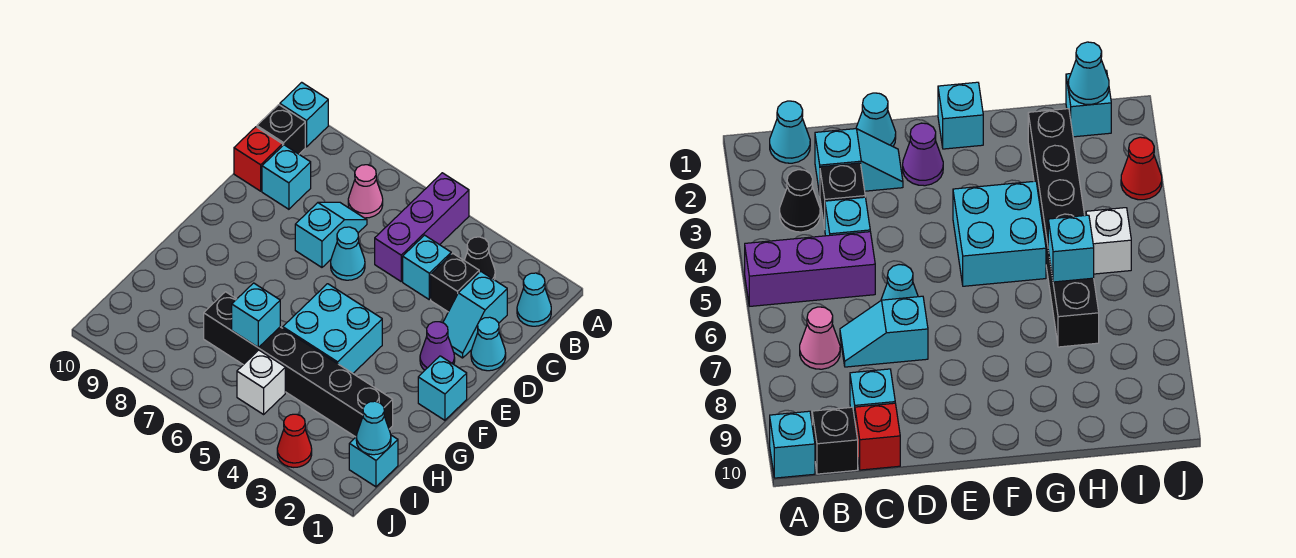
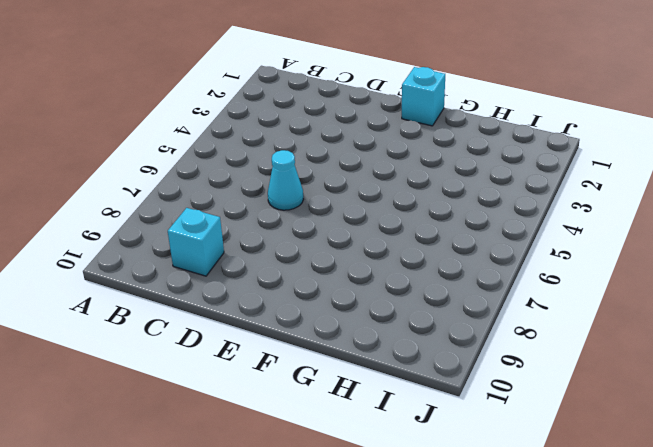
none -> purple brick A5:C5 level 1
none -> cyan brick A10 level 1
none -> cyan cone B1 level 1

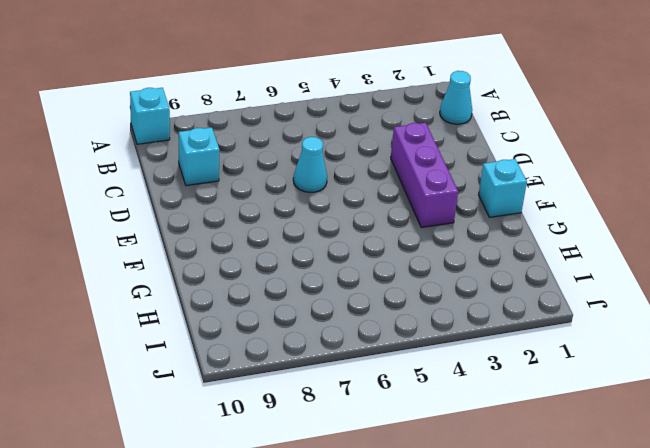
purple brick D3:F3 level 1 -> purple brick A5:C5 level 1
none -> black cone B3 level 1
none -> pink cone B7 level 1
none -> black brick B10 level 1

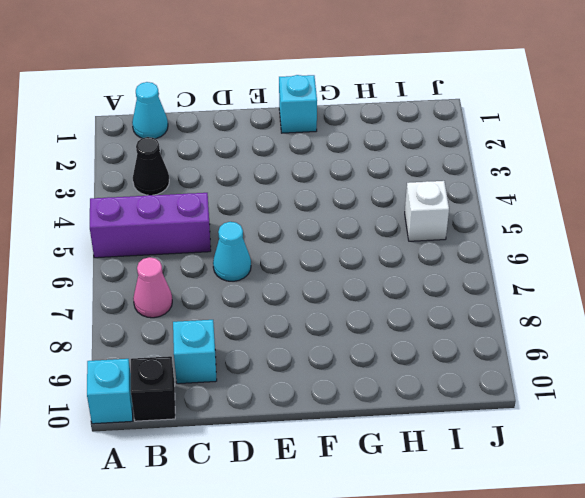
none -> cyan slope C2:D2 level 1 top C
none -> black brick C3 level 1
none -> cyan brick C4 level 1

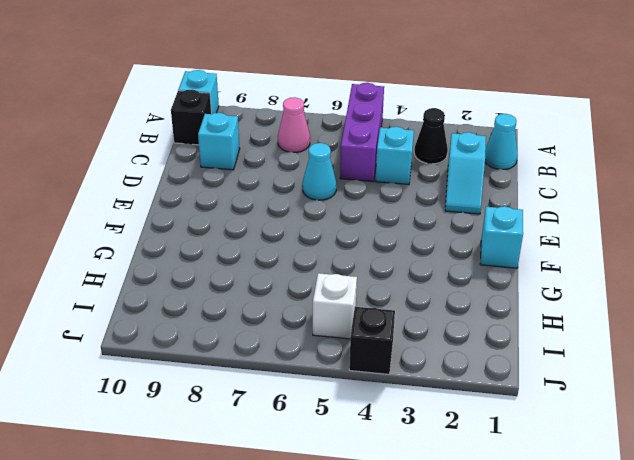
black brick J4 level 1 -> black brick C3 level 1
none -> cyan slope C7:D7 level 1 top D
none -> red brick C10 level 1
none -> cyan cone D1 level 1

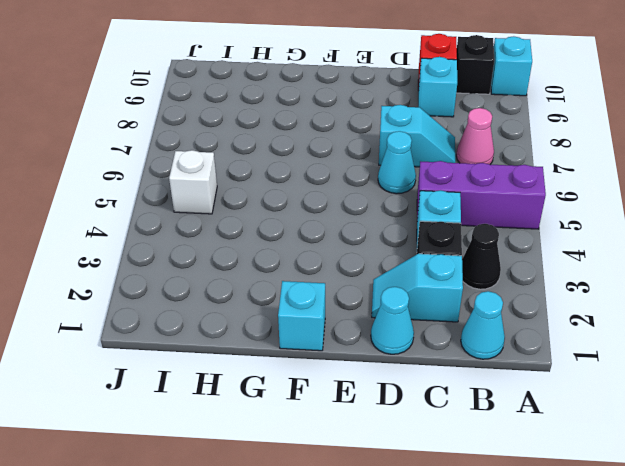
none -> purple cone E2 level 1
none -> cyan brick F4:G5 level 1
none -> black brick H2:H7 level 1

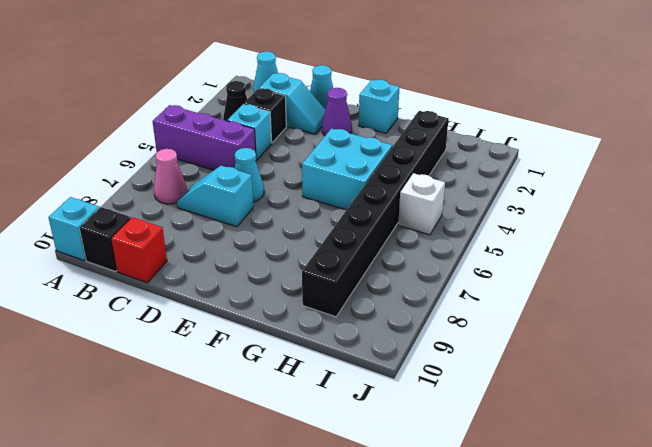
black brick H2:H9 level 1 -> black brick H2:H7 level 1
none -> cyan brick C9 level 1
none -> cyan brick I1 level 1
none -> red cone J3 level 1

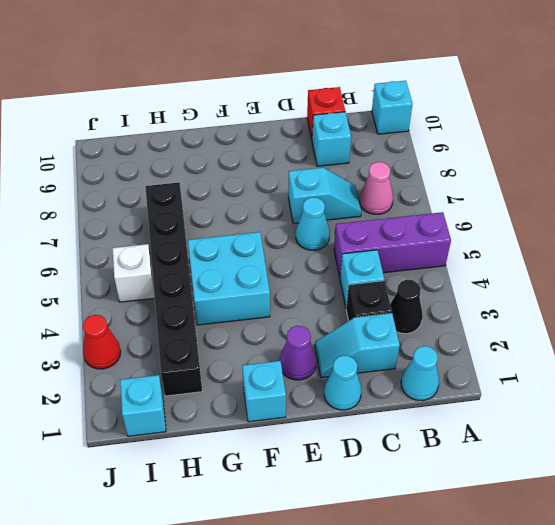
none -> black brick B10 level 1
none -> cyan brick H6 level 2
none -> cyan cone I1 level 2

